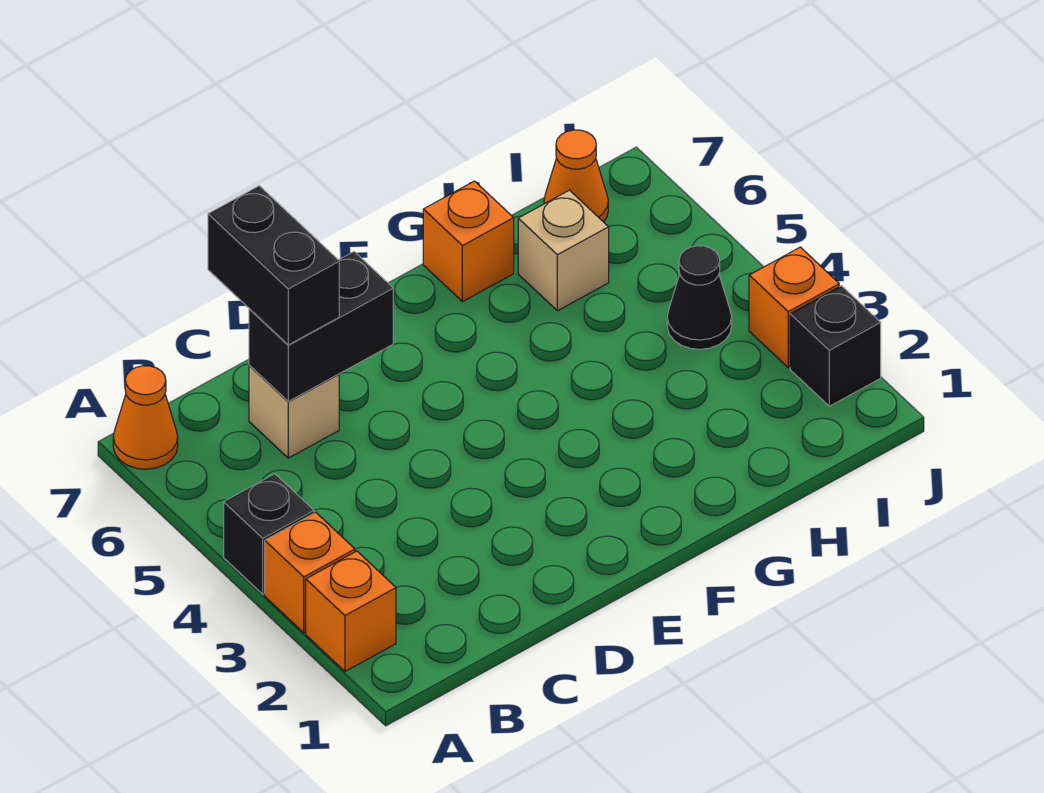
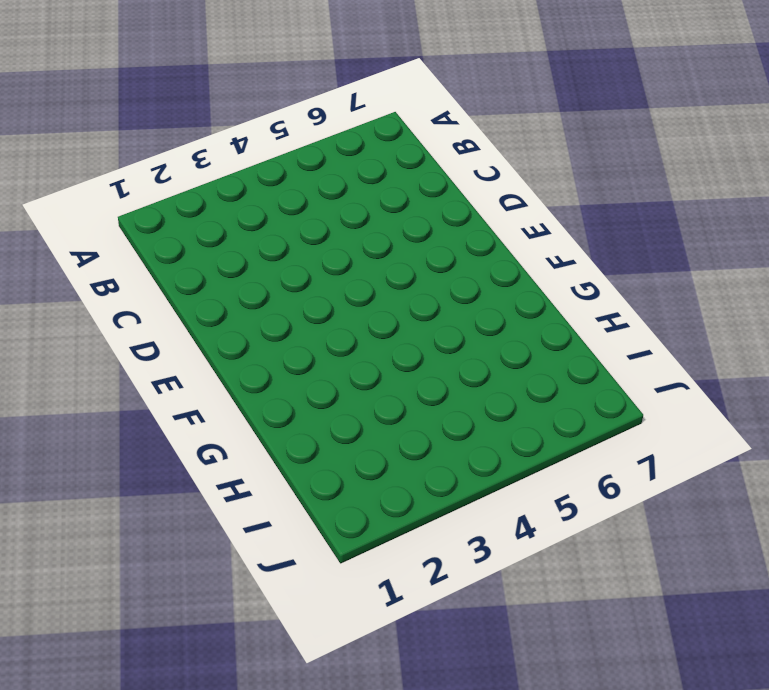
none -> orange brick A2 level 1
none -> orange brick A3 level 1
none -> black brick A4 level 1

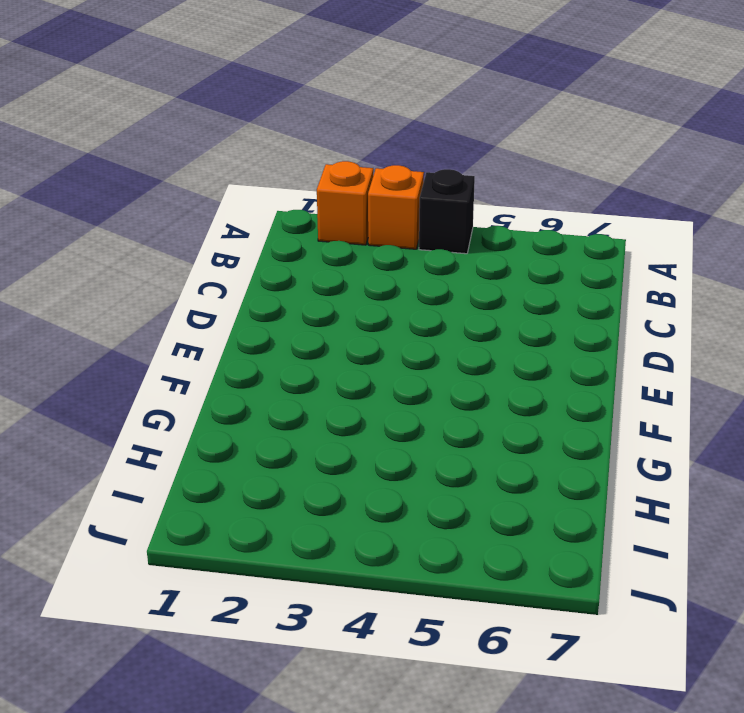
none -> orange cone A7 level 1
none -> tan brick C6 level 1
none -> orange brick G7 level 1

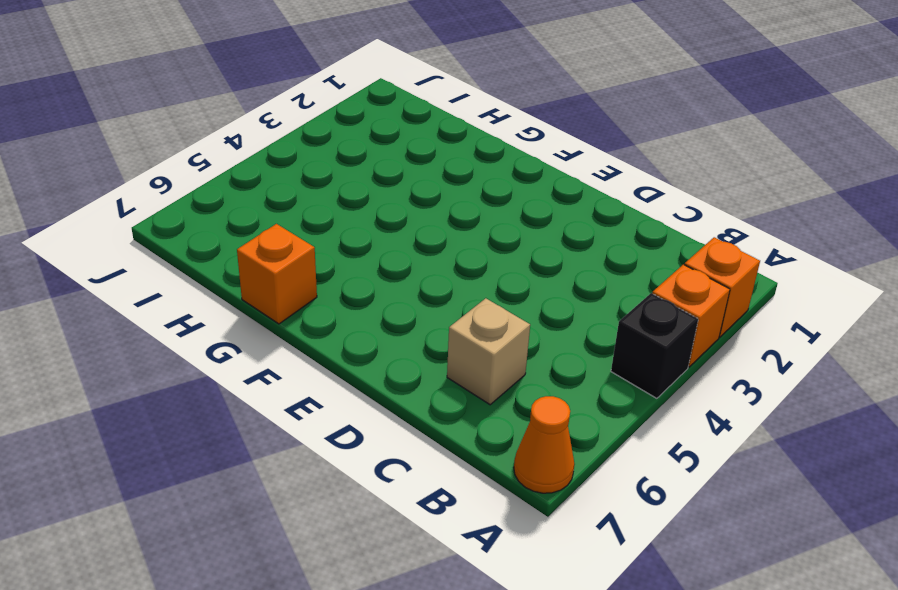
none -> tan brick H6 level 1
none -> black cone I4 level 1
none -> orange cone I7 level 1

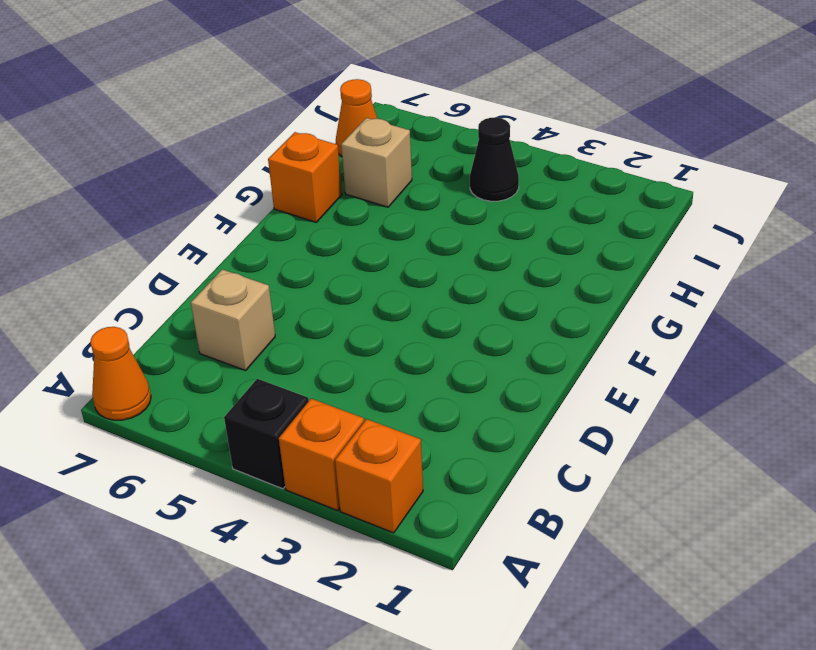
none -> black brick J2 level 1
none -> orange brick J3 level 1
none -> black brick C6:D6 level 2

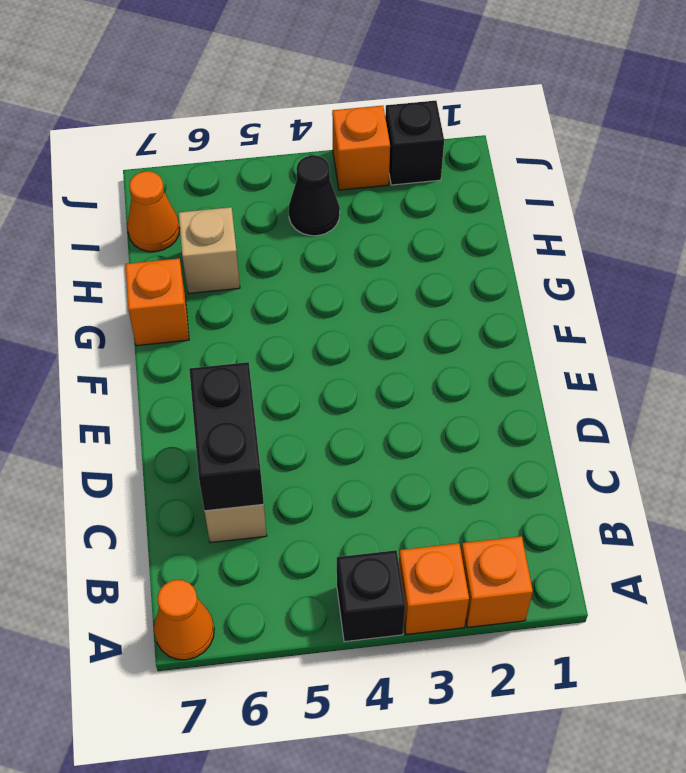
none -> black brick C6:C7 level 3

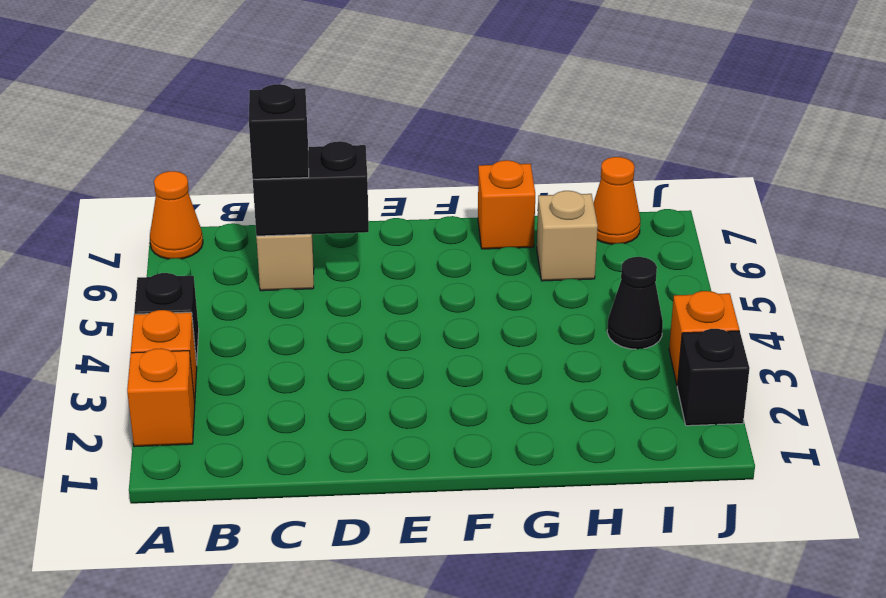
black brick C6 level 3 -> black brick C6:C7 level 3

